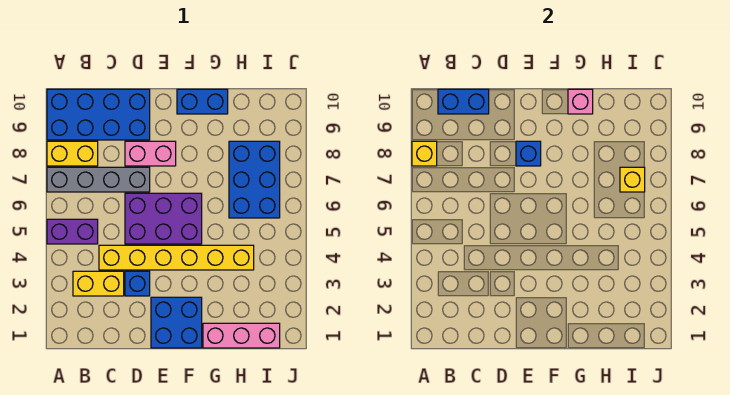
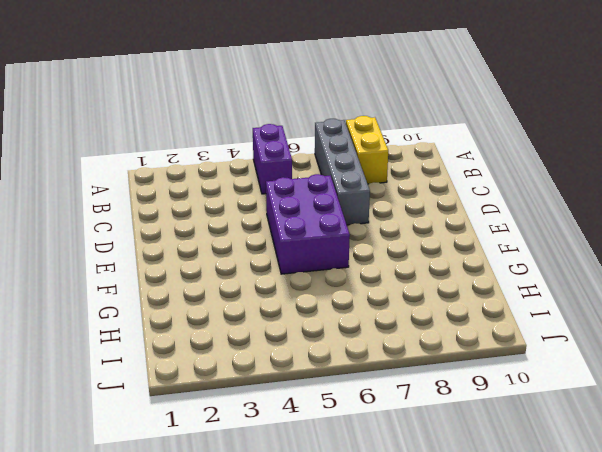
none -> blue brick A9:D10 level 1
none -> yellow brick B3:C3 level 1
none -> yellow brick C4:H4 level 1

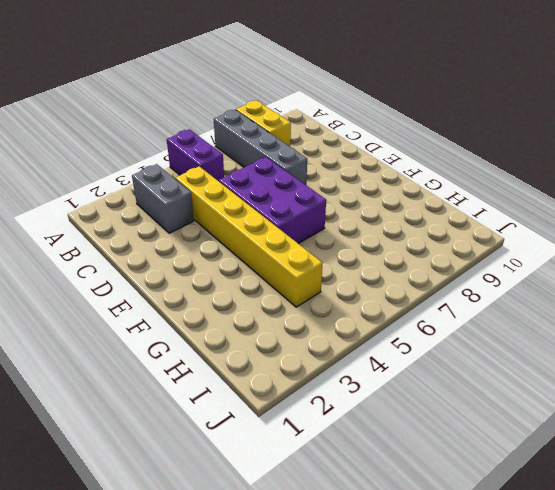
grey brick B3:C3 level 1 -> yellow brick B3:C3 level 1
none -> blue brick A9:D10 level 1
none -> blue brick D3 level 1
none -> pink brick D8:E8 level 1

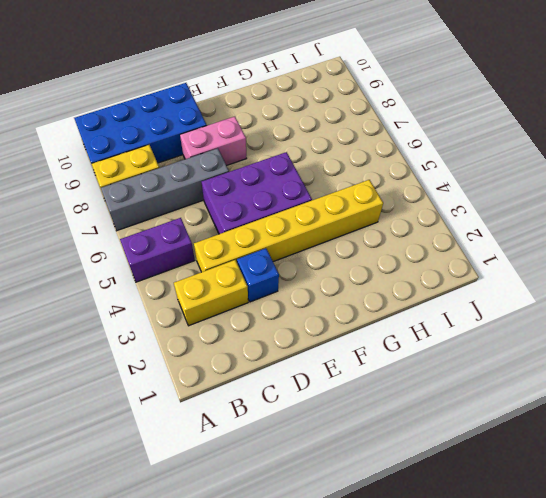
none -> blue brick E1:F2 level 1
none -> blue brick F10:G10 level 1
none -> pink brick G1:I1 level 1

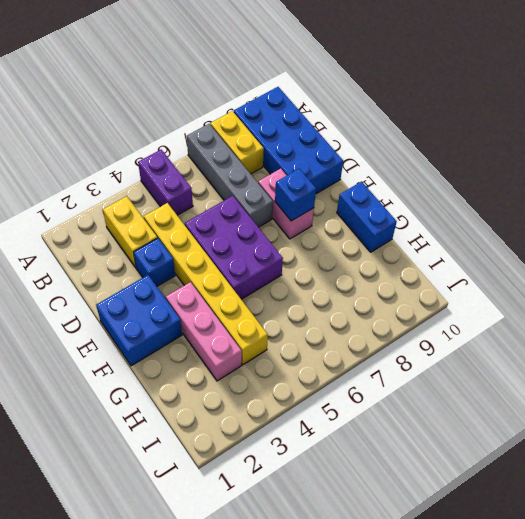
pink brick F3:H3 level 1 -> pink brick G1:I1 level 1
none -> blue brick H6:I8 level 1
none -> yellow brick A8 level 2
none -> blue brick B10:C10 level 2

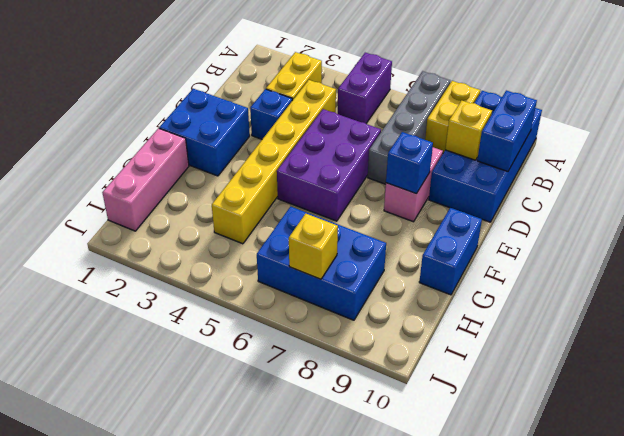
yellow brick C9 level 2 -> yellow brick A8 level 2
none -> pink brick G10 level 2

